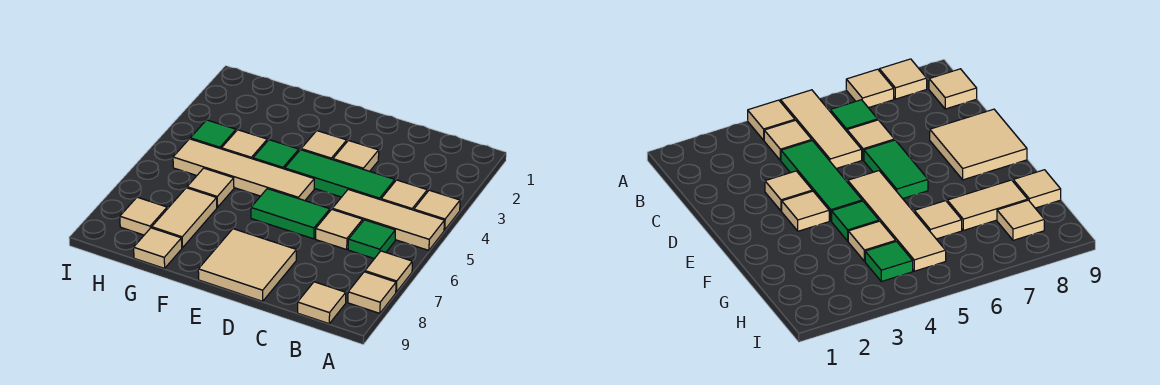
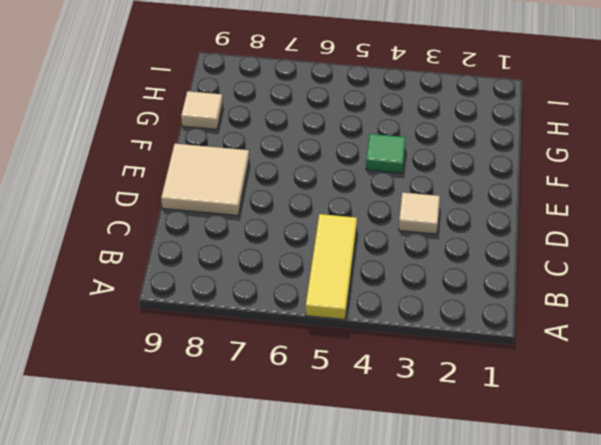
yellow tile A5:C5 level 1 -> tan tile A5:C5 level 1
none -> tan tile A4 level 1
none -> tan tile A7 level 1
none -> tan tile A8 level 1

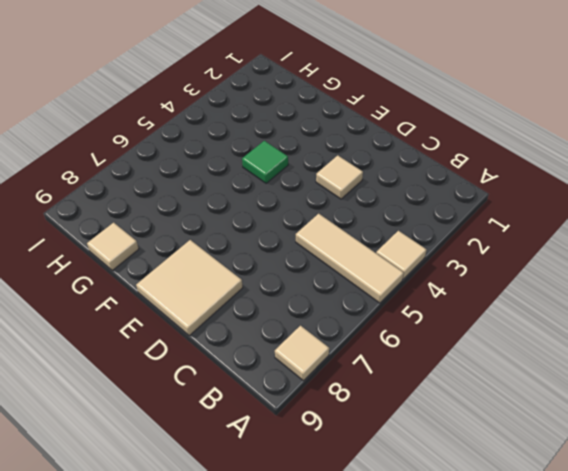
none -> tan tile A7 level 1
none -> tan tile B4 level 1
none -> green tile B6 level 1

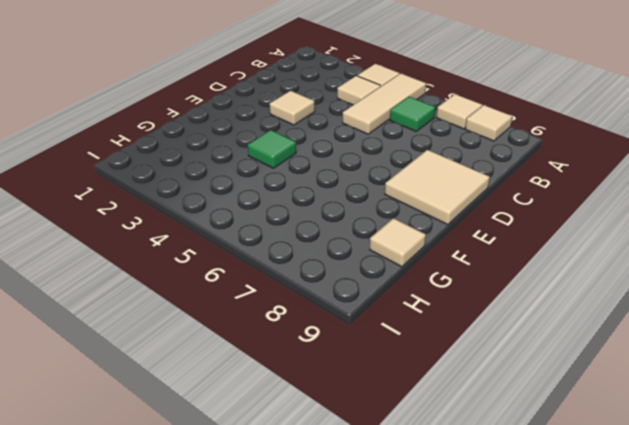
none -> tan tile B9 level 1
none -> green tile C4:E4 level 1
none -> tan tile C6 level 1

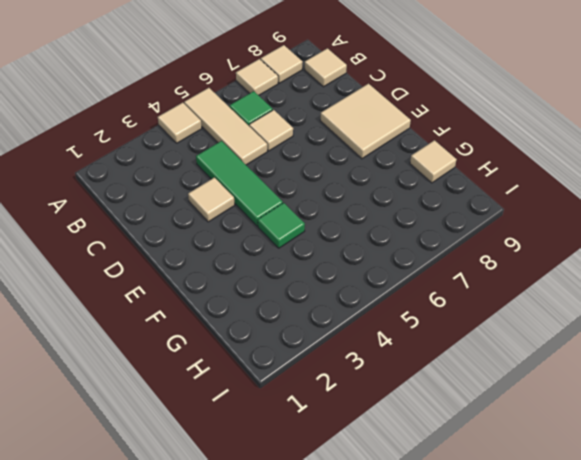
none -> tan tile B4 level 1
none -> green tile D6:E6 level 1
none -> tan tile E3 level 1

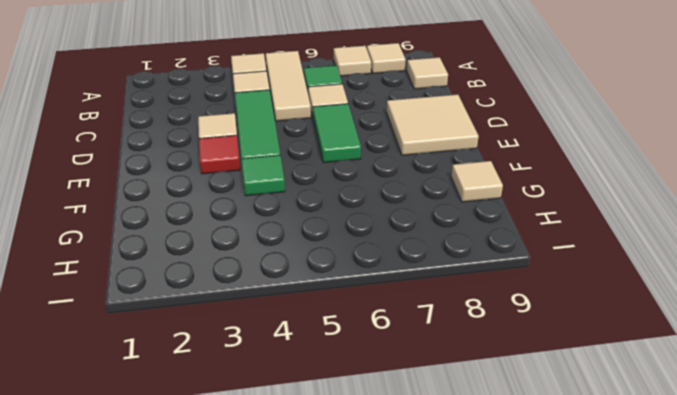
red tile E3 level 1 -> tan tile E3 level 1
none -> tan tile E5:H5 level 1
none -> tan tile G4 level 1
none -> tan tile G6 level 1

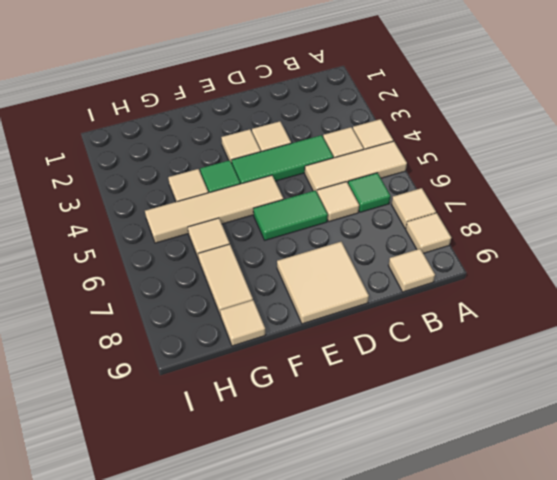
none -> green tile H4 level 1
none -> tan tile H8 level 1

